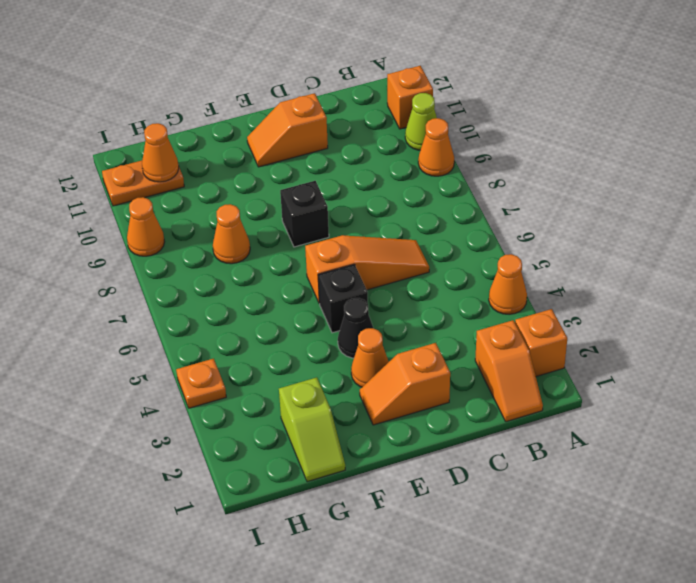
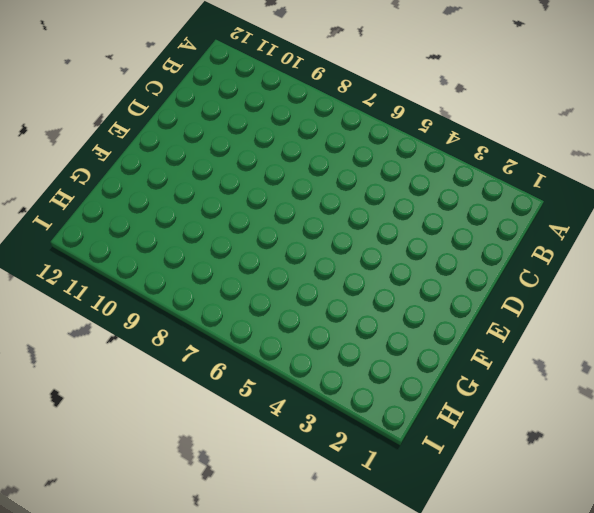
none -> orange brick A2 level 1
none -> orange cone A4 level 1
none -> orange cone A9 level 1

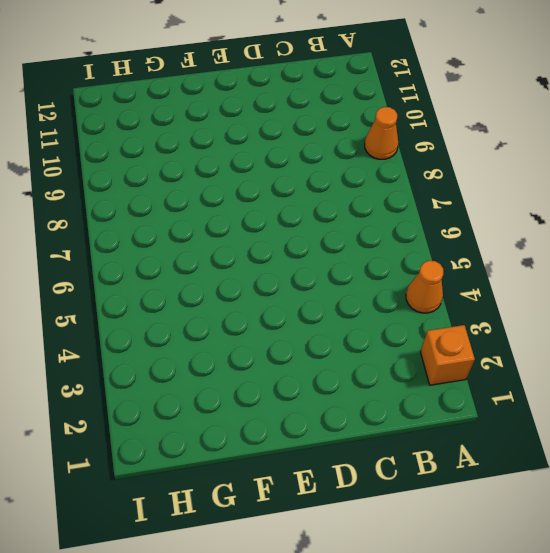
none -> lime cone A10 level 1
none -> orange brick A11 level 1
none -> orange slope B1:B2 level 1 top 2

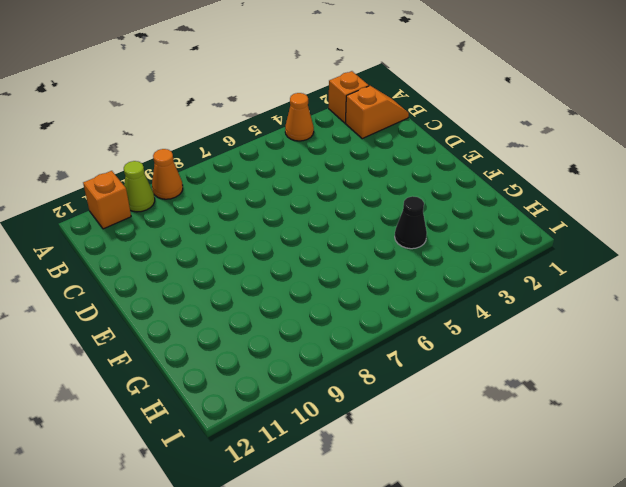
black cone G4 level 1 -> black cone E4 level 1
none -> orange slope C6:E6 level 1 top E
none -> orange slope D2:E2 level 1 top D
none -> orange slope D11:E11 level 1 top D

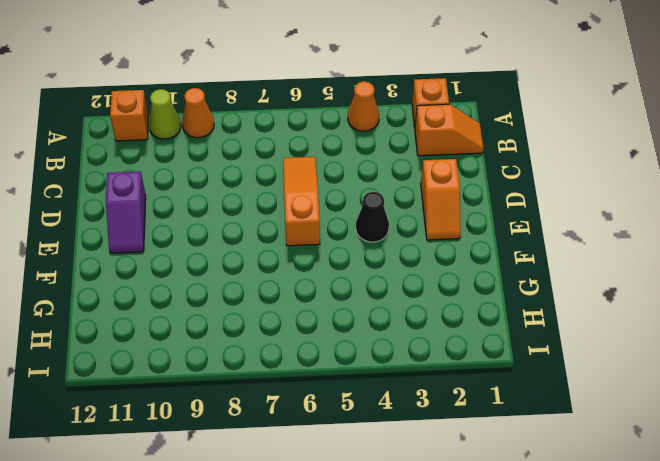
purple slope D11:E11 level 1 top D -> orange slope D11:E11 level 1 top D
none -> orange cone E3 level 1
none -> black brick E5 level 1
none -> black brick E8 level 1

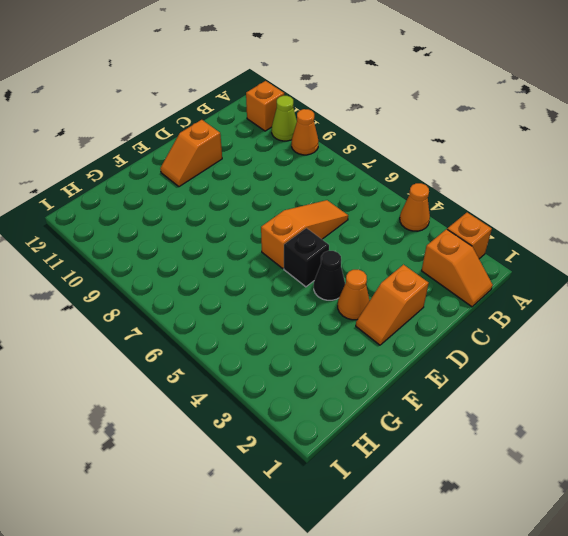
none -> black brick E8 level 1
none -> lime slope G1:G2 level 1 top 2
none -> orange cone G8 level 1

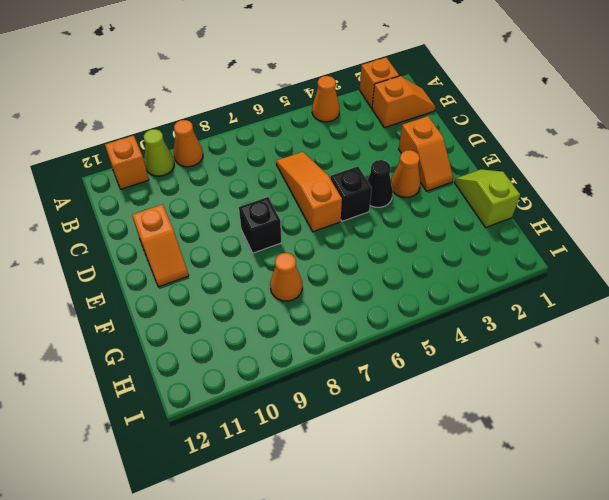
lime slope F1:G1 level 1 top G -> lime slope G1:G2 level 1 top 2
none -> orange plate H11:I11 level 1
none -> orange plate I4 level 1
none -> orange cone I9 level 1

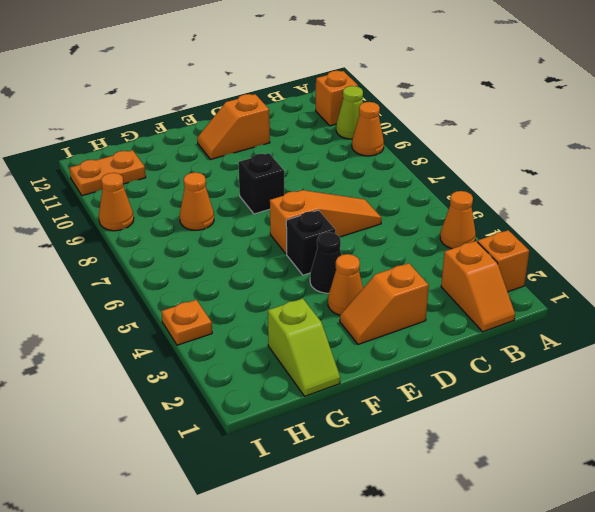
none -> orange cone H11 level 2

